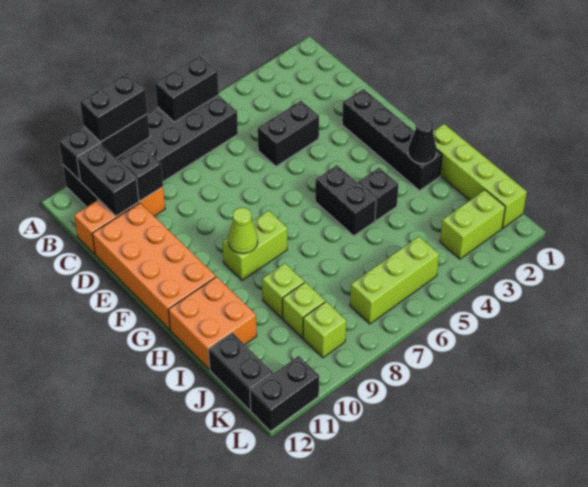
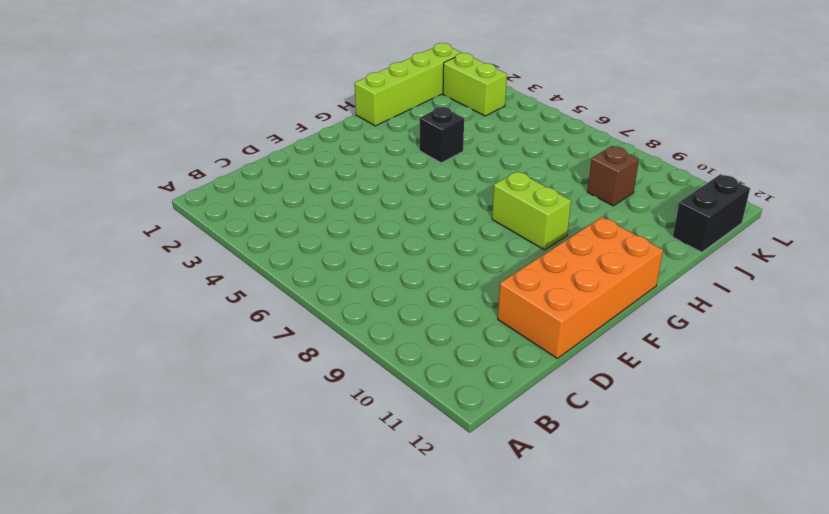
brown brick J9 level 1 -> lime brick J9 level 1
none -> black brick A6:B11 level 1
none -> orange brick C10:C12 level 1
none -> black brick D4:D5 level 1

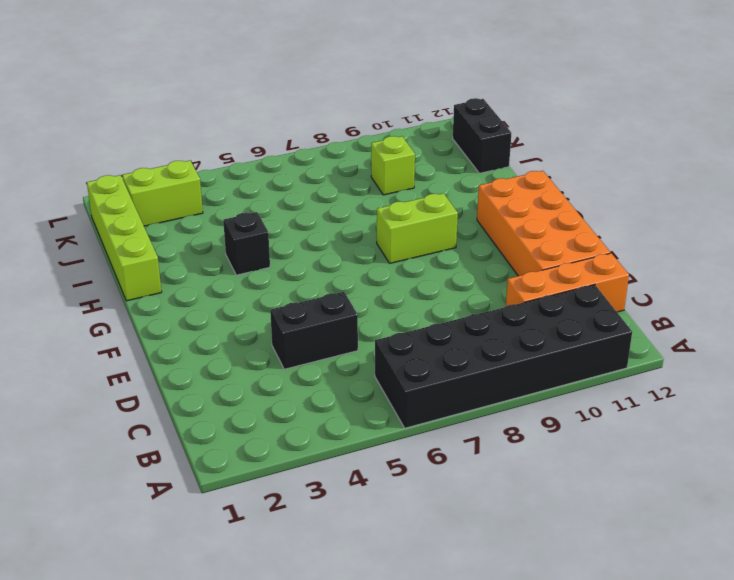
none -> black brick E2:H2 level 1
none -> black brick G5:H5 level 1
none -> orange brick H11:I12 level 1

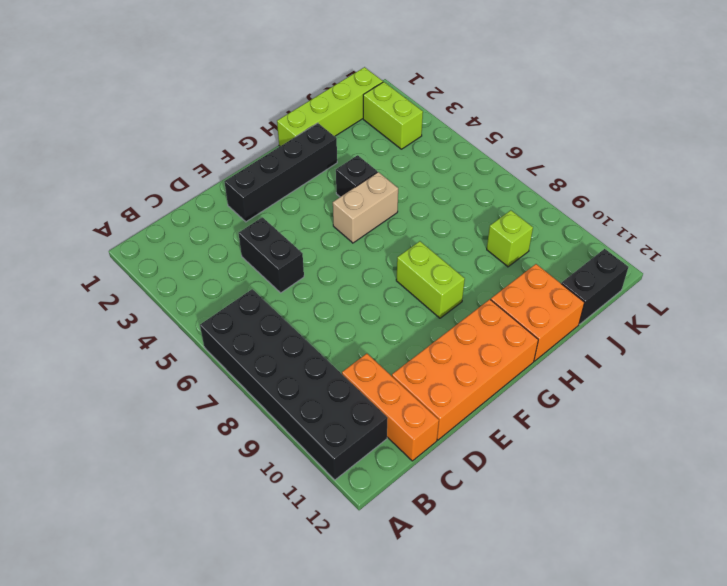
tan brick G5:H5 level 1 -> black brick G5:H5 level 1
none -> lime brick I9 level 1
none -> lime brick K5:K7 level 1
none -> lime brick K9 level 1

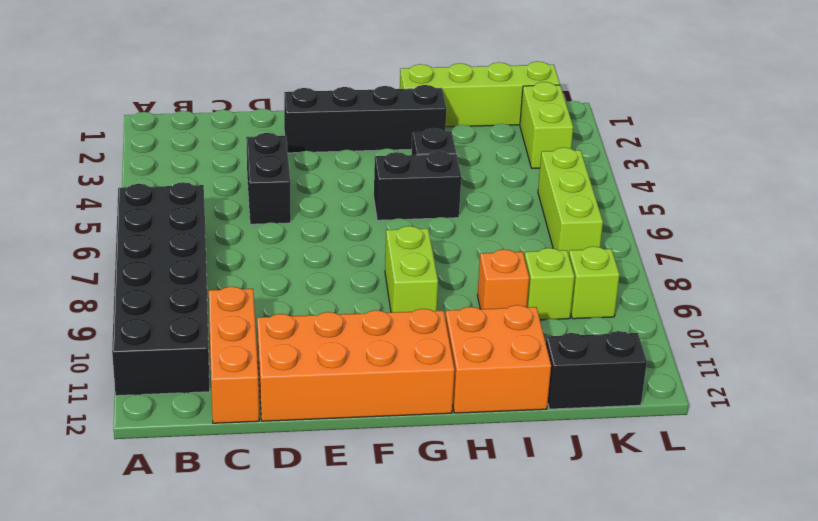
orange brick I9 level 1 -> lime brick I9 level 1
none -> black brick L11:L12 level 1
none -> black brick A6:A7 level 2
none -> black brick A9:A11 level 2

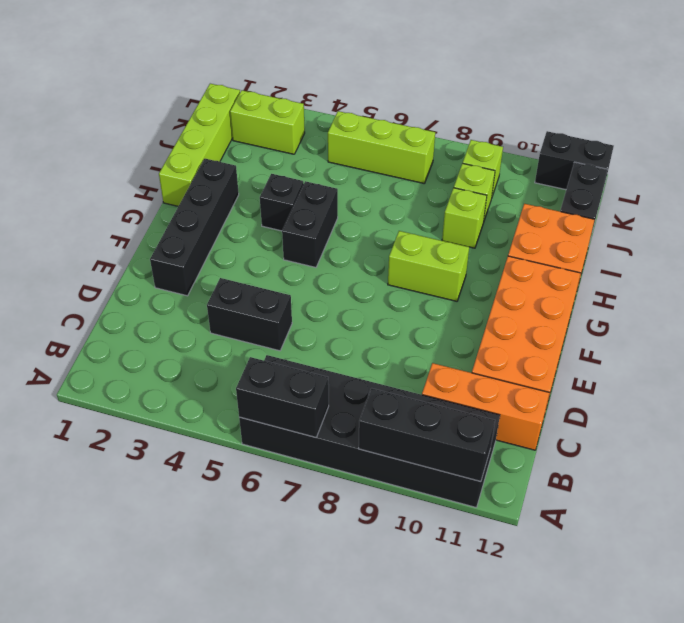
none -> black brick B11:C11 level 2
none -> black brick C10 level 2
none -> lime cone G9 level 2

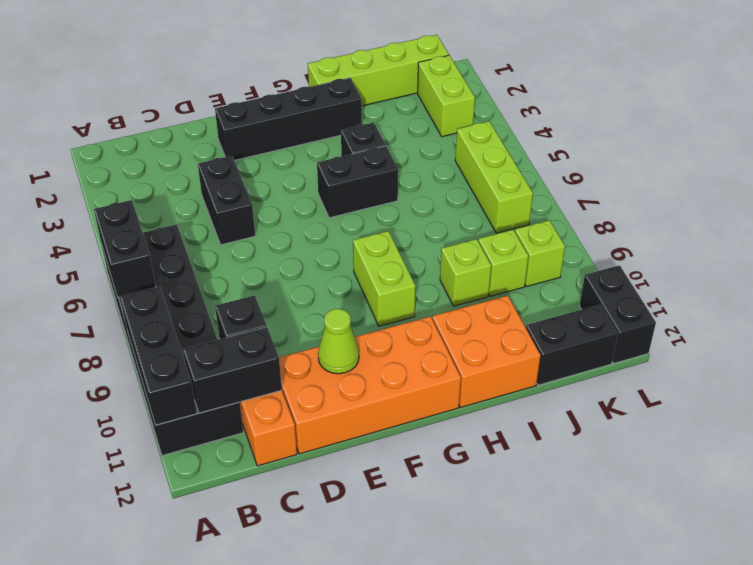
lime cone E11 level 2 -> lime cone G9 level 2
none -> black cone H2 level 2
none -> black brick A9:A10 level 3

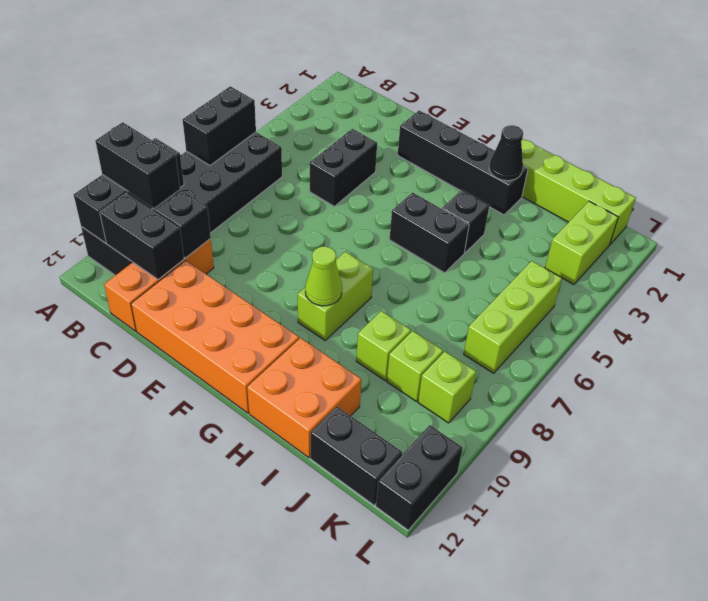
black brick A10:B10 level 3 -> black brick A9:A10 level 3

